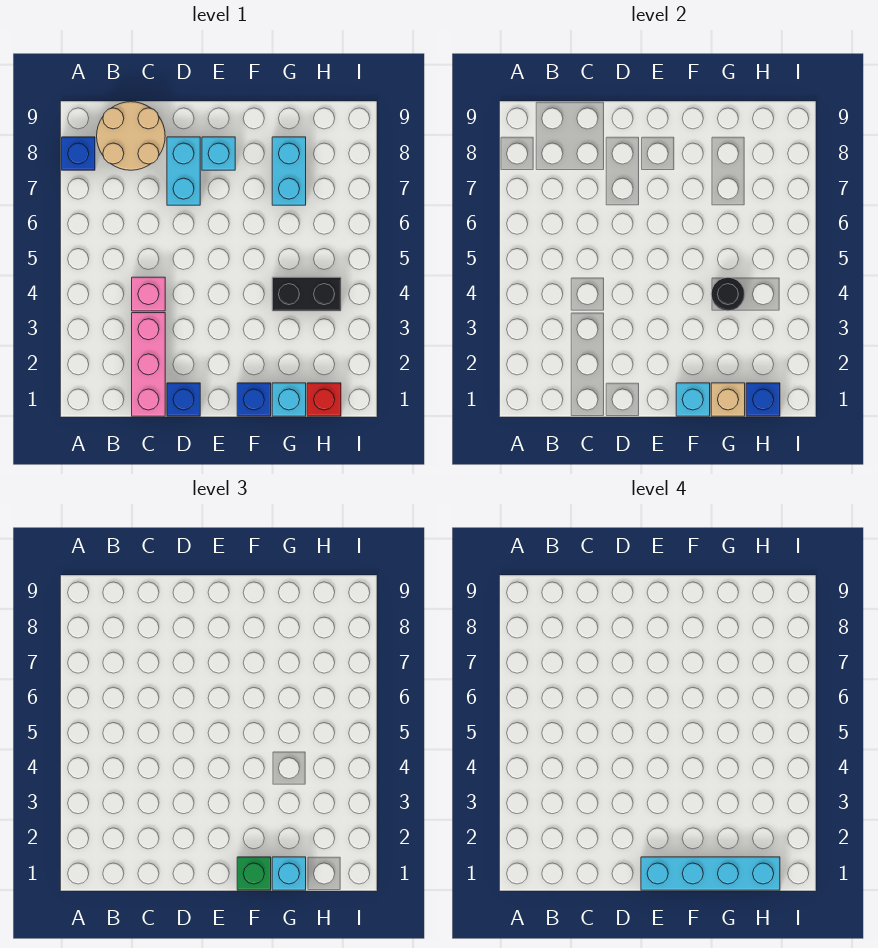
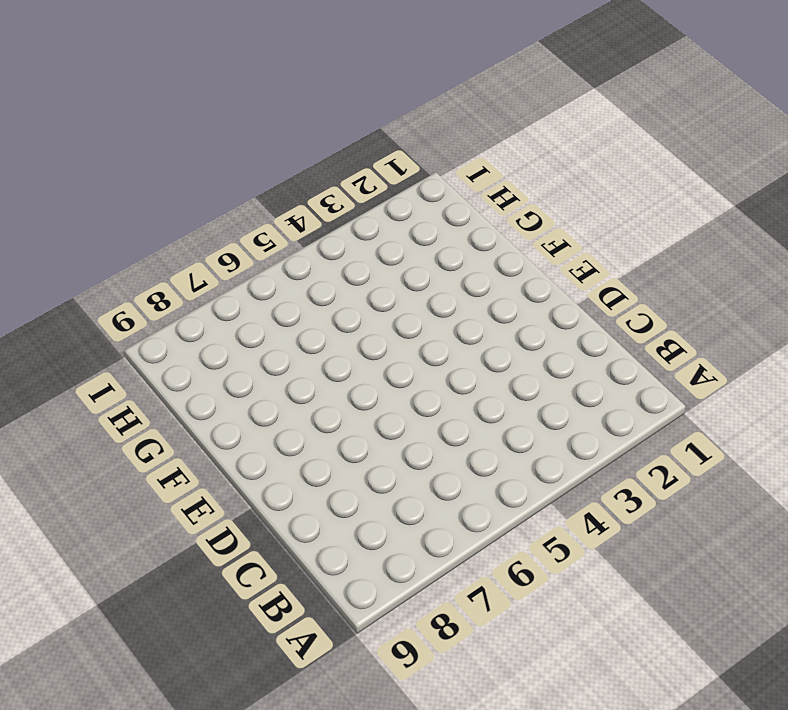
none -> blue brick A8 level 1
none -> tan round brick B8:C9 level 1
none -> pink brick C1:C3 level 1

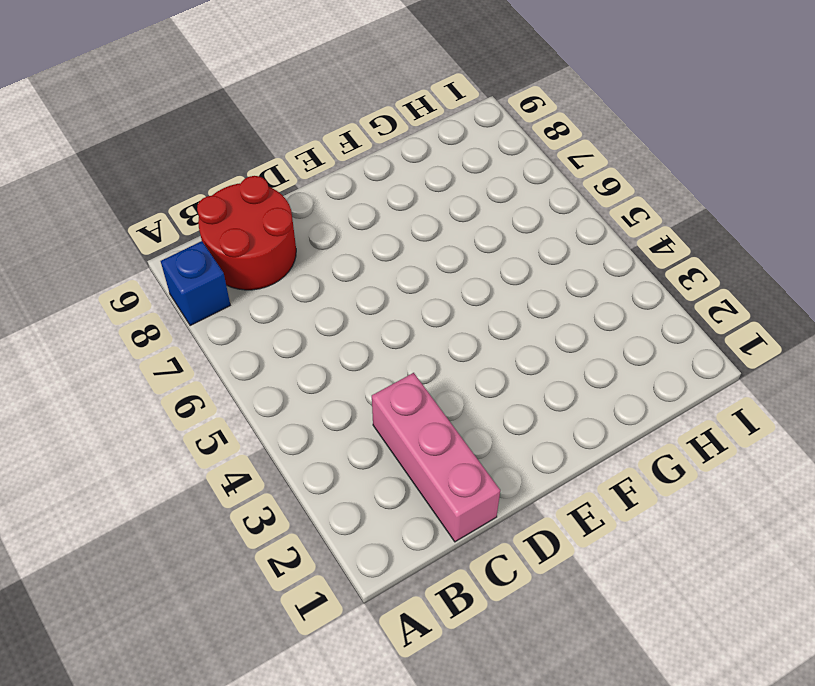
red round brick B8:C9 level 1 -> tan round brick B8:C9 level 1
none -> pink brick C4 level 1
none -> blue brick D1 level 1
none -> cyan brick D7:D8 level 1

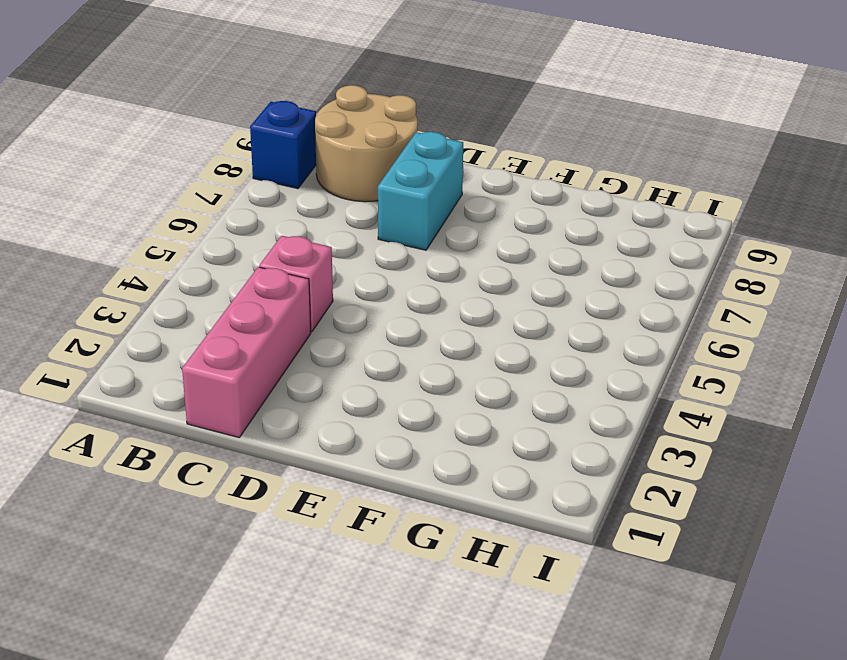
none -> blue brick D1 level 1
none -> cyan brick E8 level 1
none -> blue brick F1 level 1

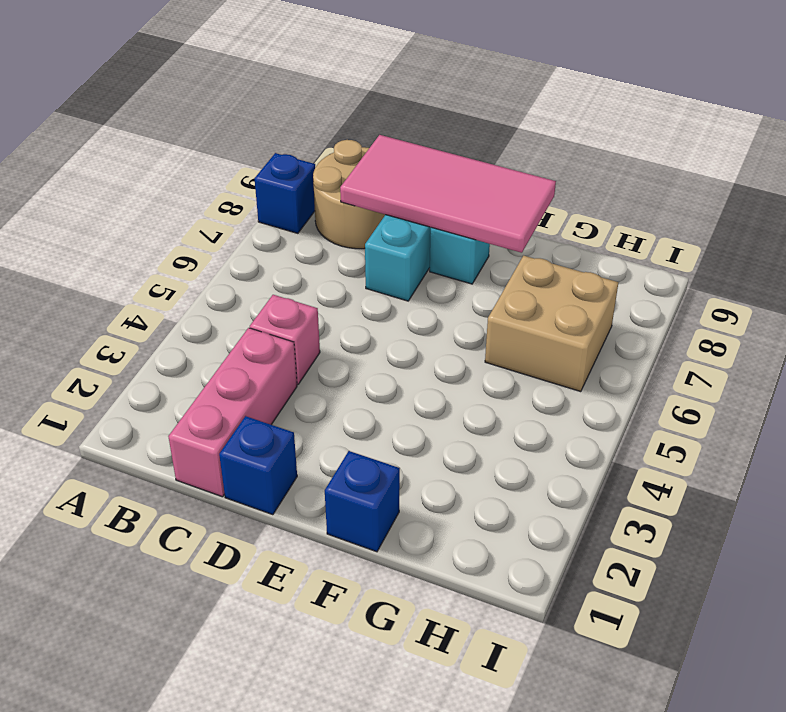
pink tile C8:F9 level 2 -> none
tan brick G6:H7 level 1 -> cyan brick G7:G8 level 1
none -> cyan brick G1 level 1
none -> black brick G4:H4 level 1
none -> red brick H1 level 1

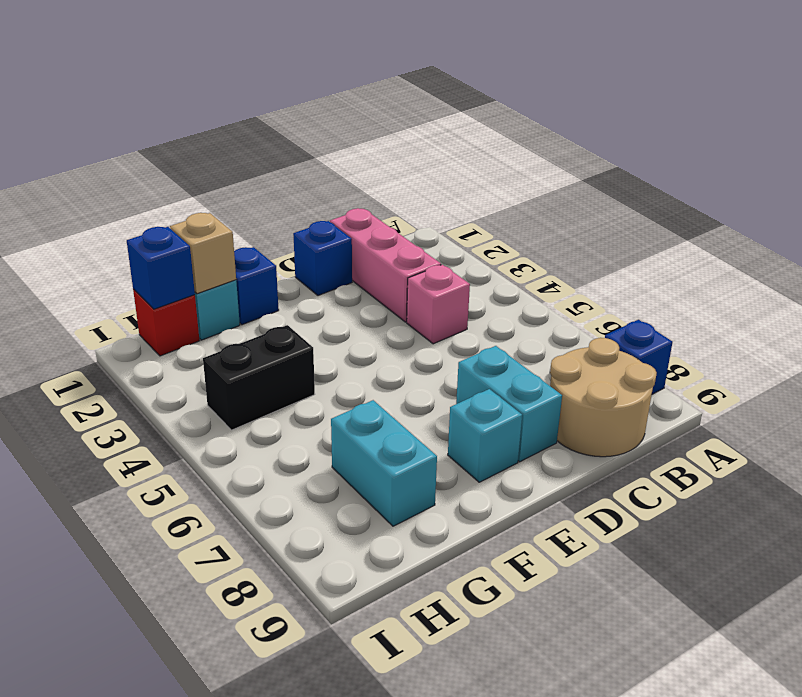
none -> cyan brick F1 level 2
none -> black round brick G4 level 2
none -> green brick F1 level 3

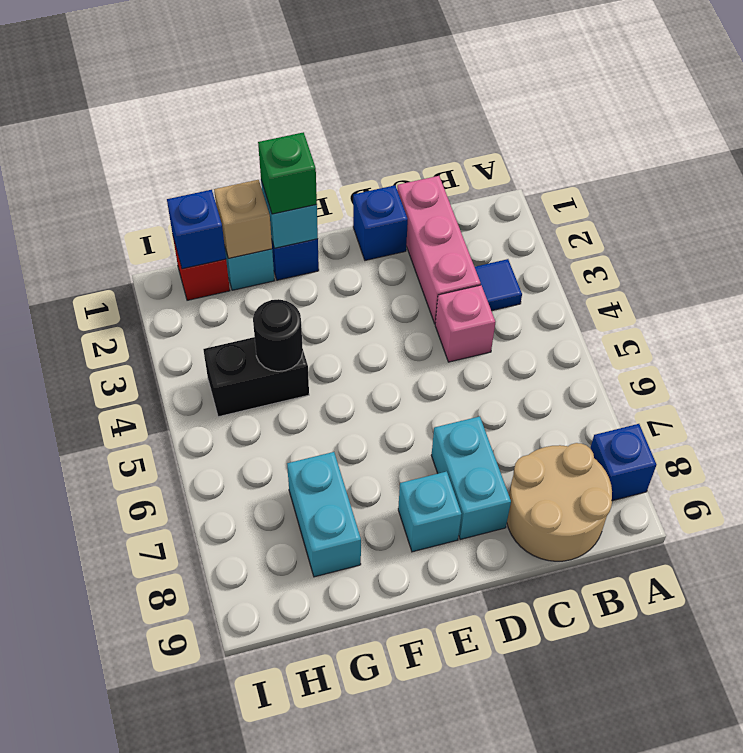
blue tile B3 level 1 -> none
none -> cyan brick G1 level 3
none -> cyan brick E1:H1 level 4

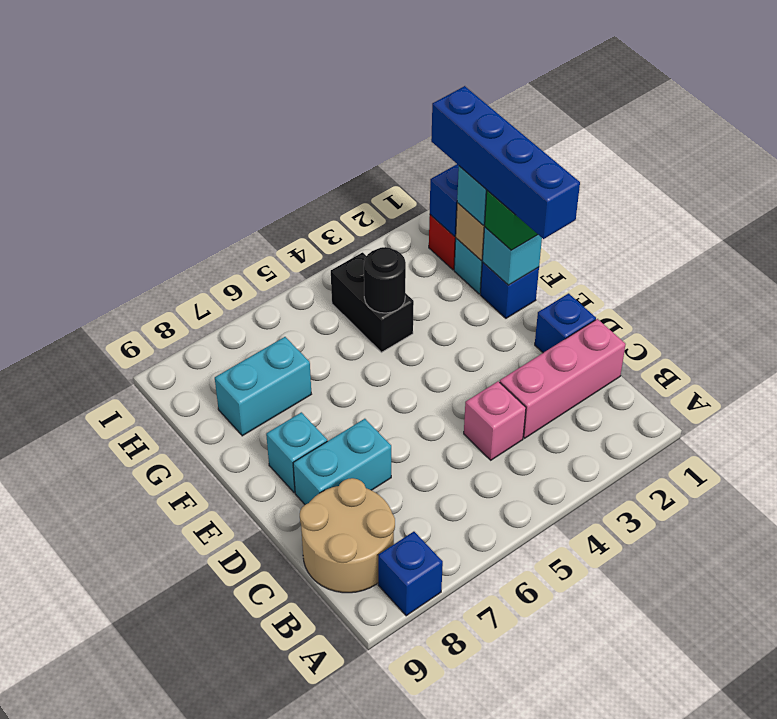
blue brick E1:H1 level 4 -> cyan brick E1:H1 level 4

